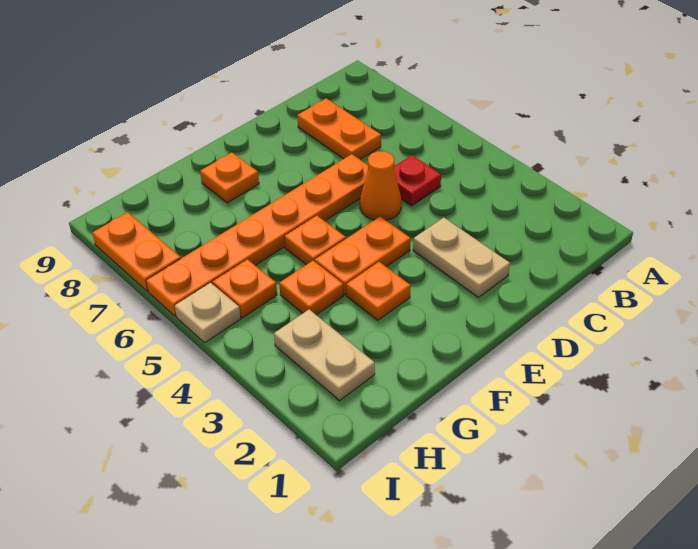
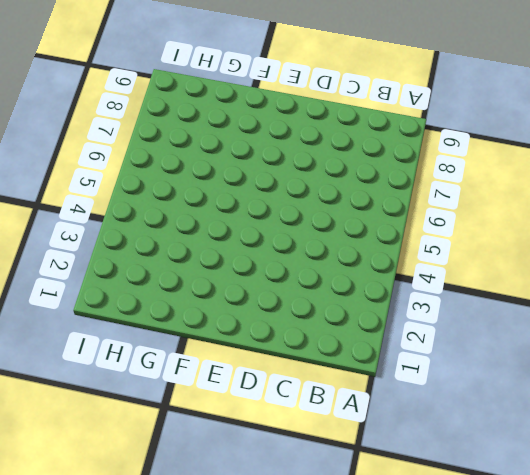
none -> red plate C5 level 1
none -> orange plate C7:C8 level 1
none -> tan plate D2:D3 level 1

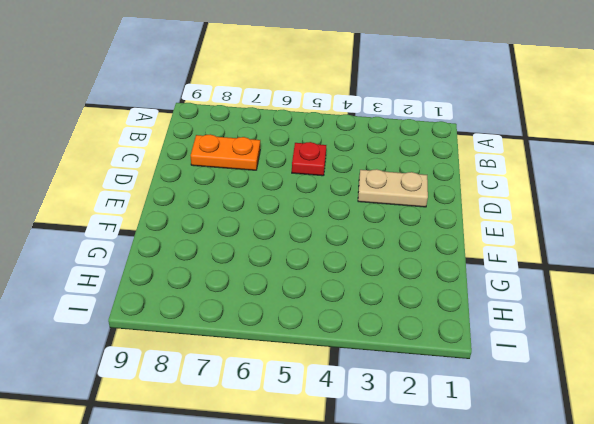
none -> orange cone D5 level 1
none -> orange plate D6:I6 level 1
none -> orange plate E4:F4 level 1

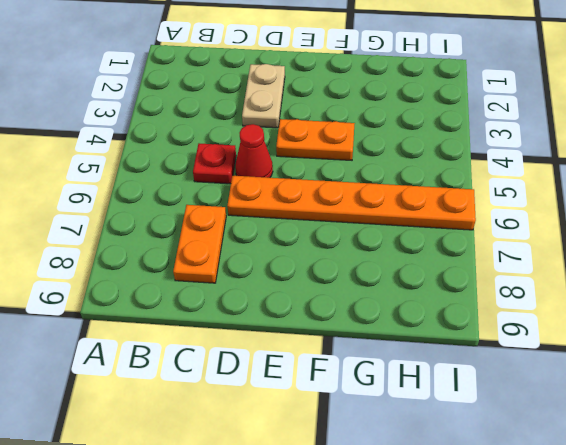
red cone D5 level 1 -> orange cone D5 level 1
none -> orange plate F3 level 1
none -> orange plate F5 level 1
none -> orange plate F8 level 1

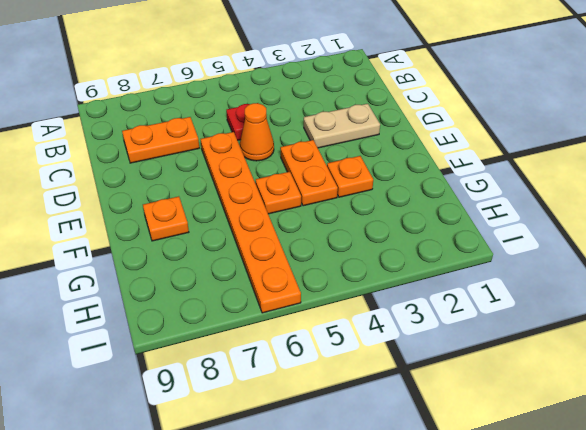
none -> orange plate G4 level 1
none -> tan plate H2:H3 level 1
none -> orange plate H5 level 1

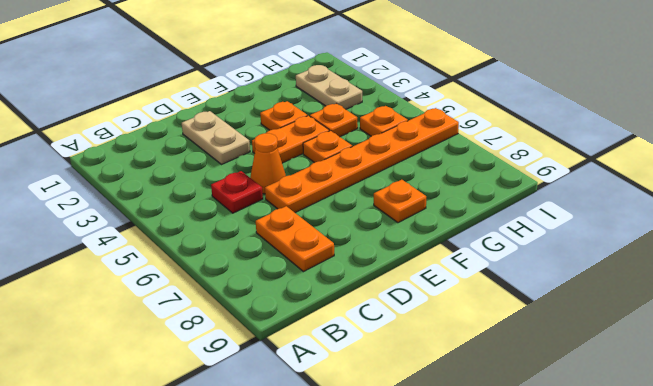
none -> tan plate I5 level 1
none -> orange plate I7:I8 level 1

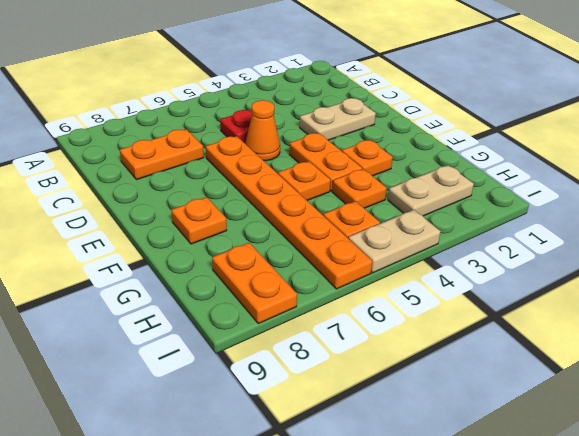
orange plate H8:I8 level 1 -> orange plate I7:I8 level 1
tan plate I4:I5 level 1 -> tan plate I5 level 1

